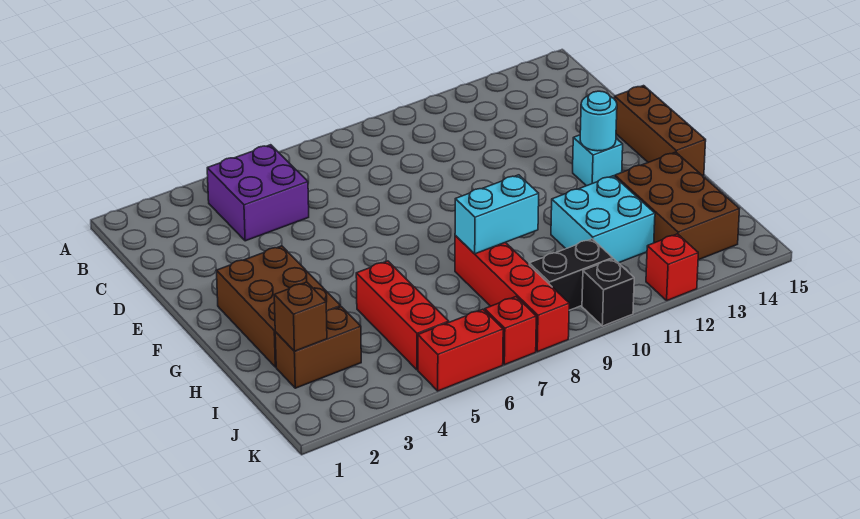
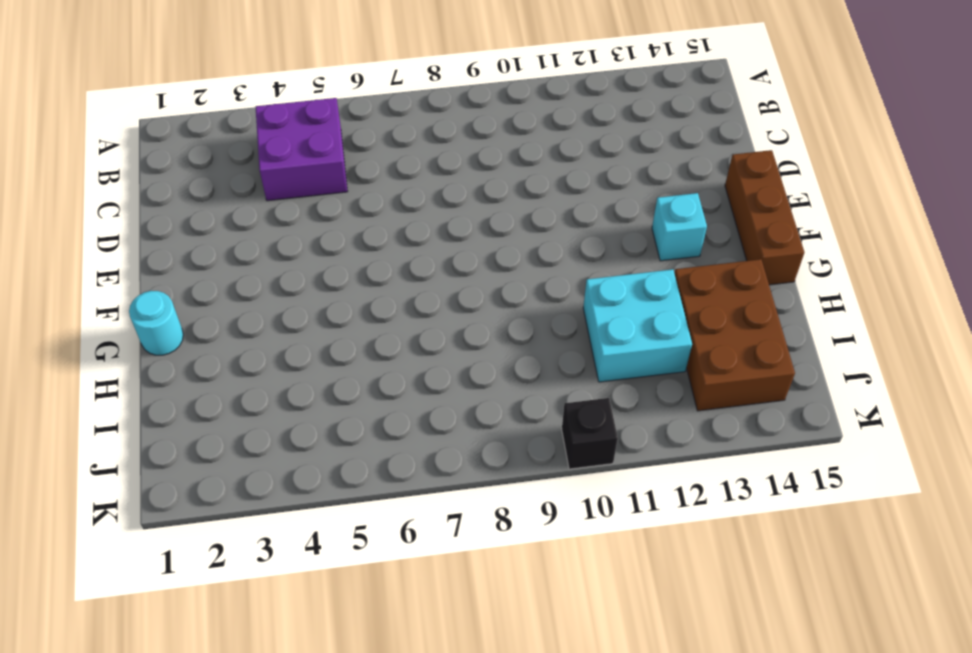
cyan round brick G1 level 1 -> cyan round brick F13 level 2
none -> brown brick F2:H3 level 1
none -> red brick H5:J5 level 1
none -> red brick H8:K8 level 1

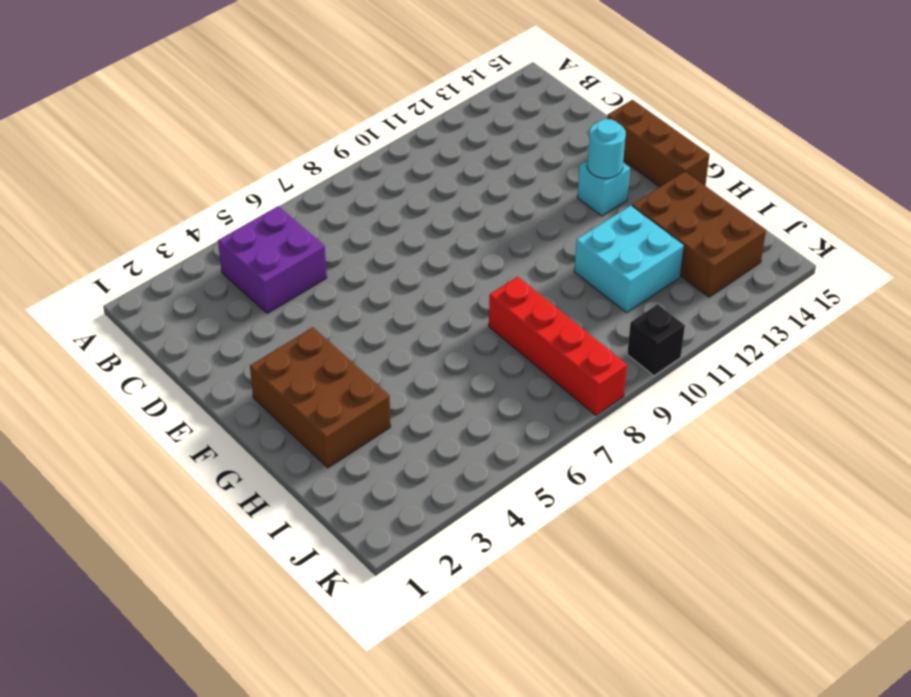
none -> red brick H5:J5 level 1
none -> brown brick I2:I3 level 1
none -> black brick J9:J10 level 1

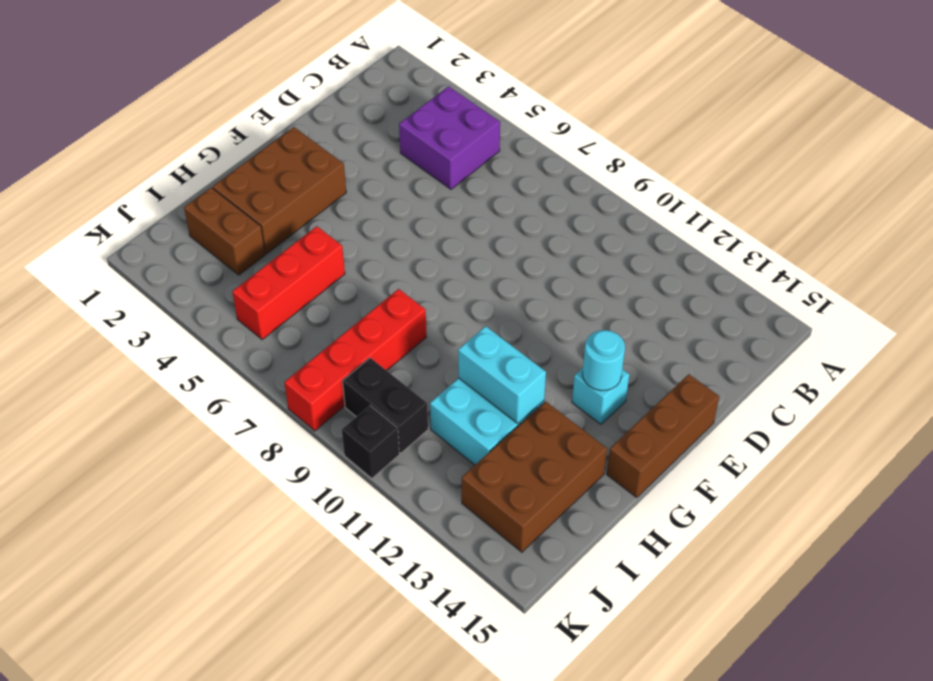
cyan brick H11:H12 level 2 -> cyan brick H8:H9 level 2
none -> red brick K5:K6 level 1
none -> red brick K7 level 1
none -> red brick K12 level 1

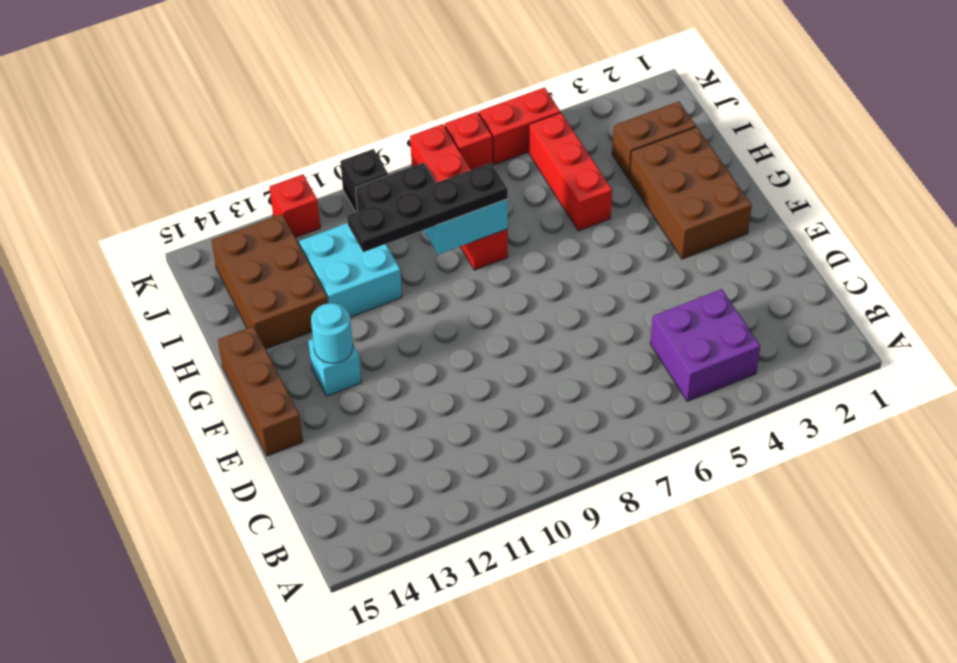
black plate H8:H11 level 3 -> none
none -> brown brick I2 level 2

